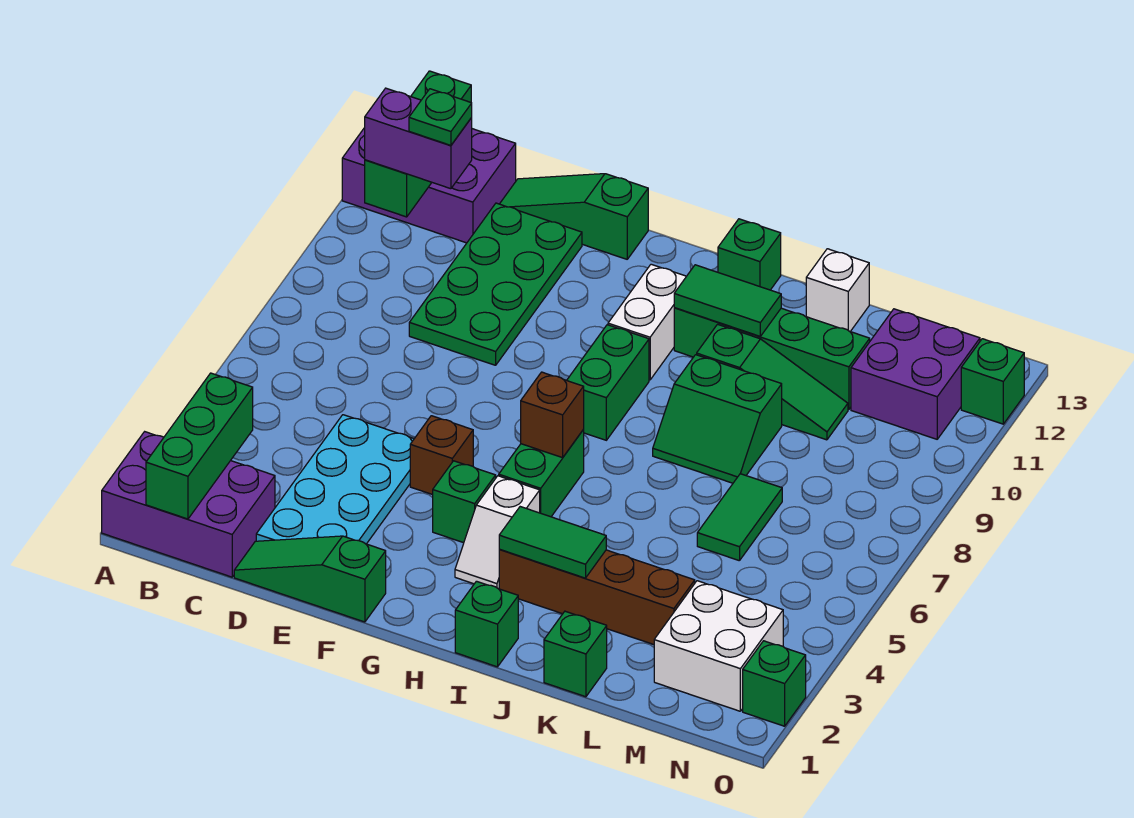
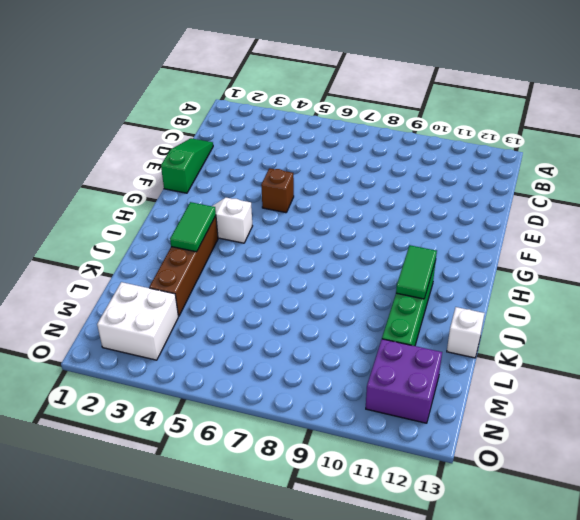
none -> purple brick A1:C2 level 1
none -> purple brick A12:C13 level 1
none -> cyan plate D2:E5 level 1
none -> green plate D9:E12 level 1

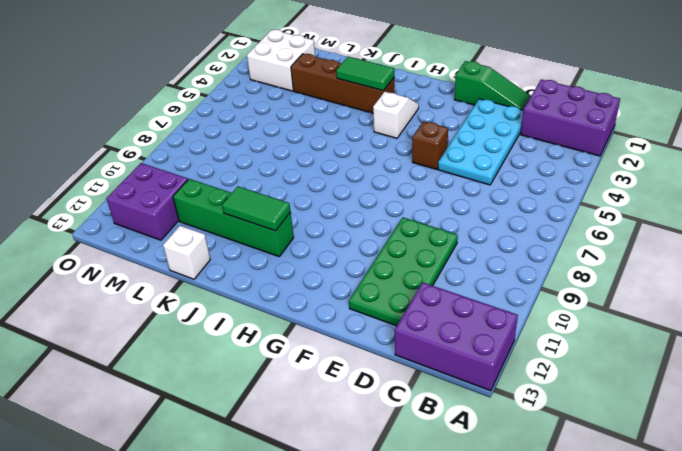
none -> green slope D13:F13 level 1 top F
none -> green brick G4 level 1
none -> green brick H5:H6 level 1
none -> green brick H8:H9 level 1

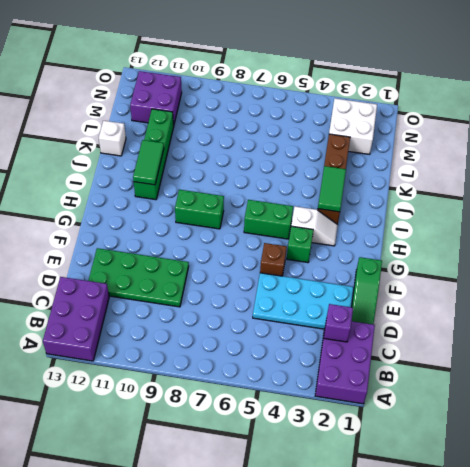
purple brick C2 level 2 -> none
none -> green slope D13:F13 level 1 top F
none -> white brick H10:H11 level 1
none -> green brick I1 level 1
none -> green brick I13 level 1

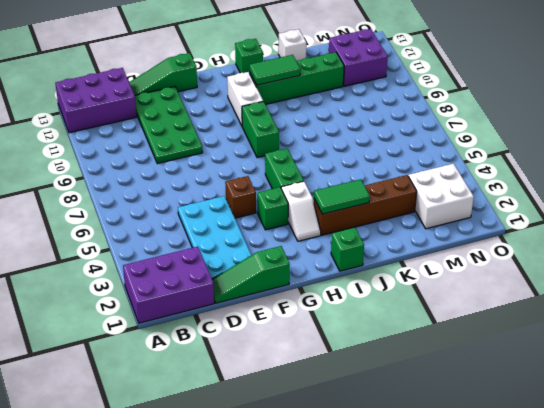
none -> green slope J8:K9 level 1 top 9
none -> green slope J10:L10 level 1 top J
none -> green brick K1 level 1
none -> green tile L6:L7 level 1

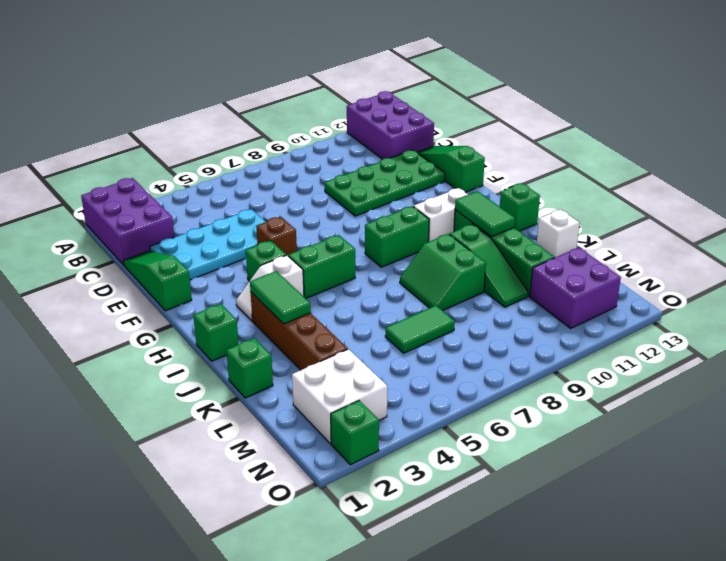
none -> green brick O12 level 1
none -> green brick B1:B3 level 2
none -> green brick B11:B13 level 2
none -> brown brick H6 level 2

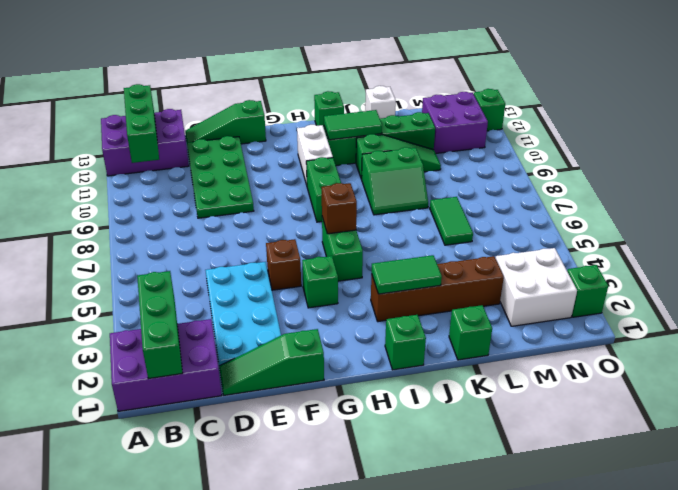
none -> white slope H3:H4 level 1 top 4
none -> purple brick B11:C11 level 3
none -> green plate C11 level 4

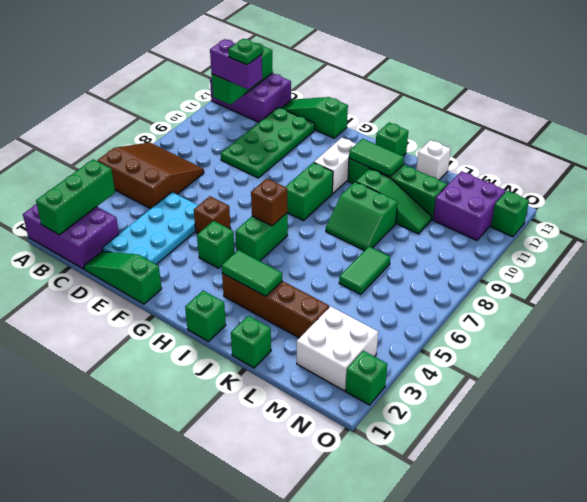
brown slope A5:C7 level 1 top 5 -> none
none -> white slope H3:H4 level 1 top 4

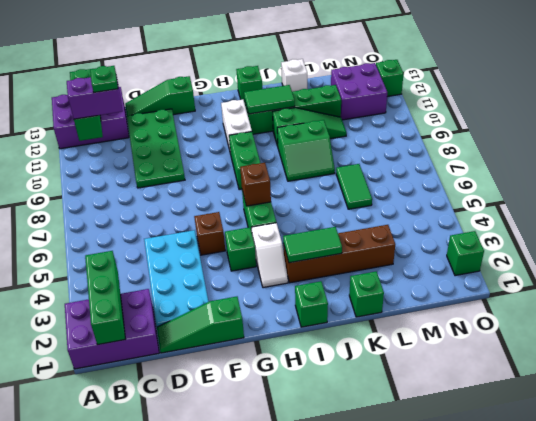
none -> white brick M2:N3 level 1

